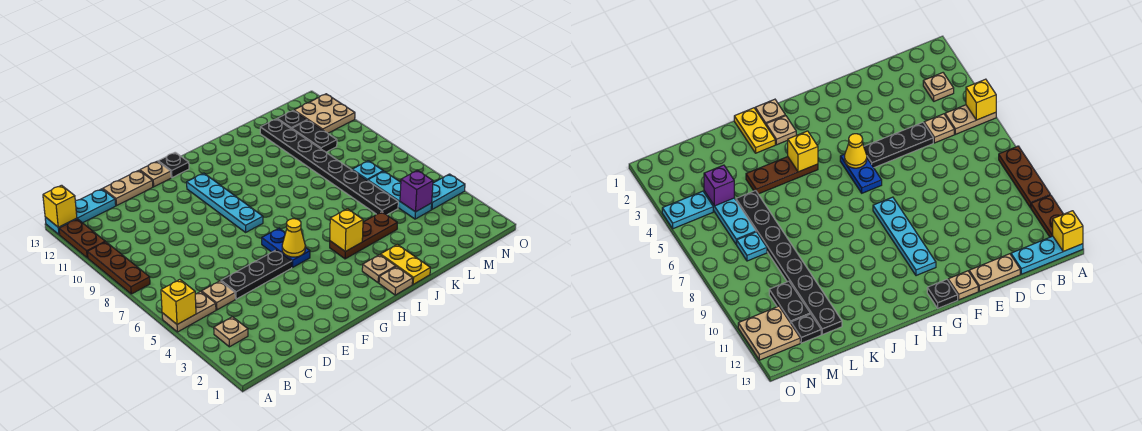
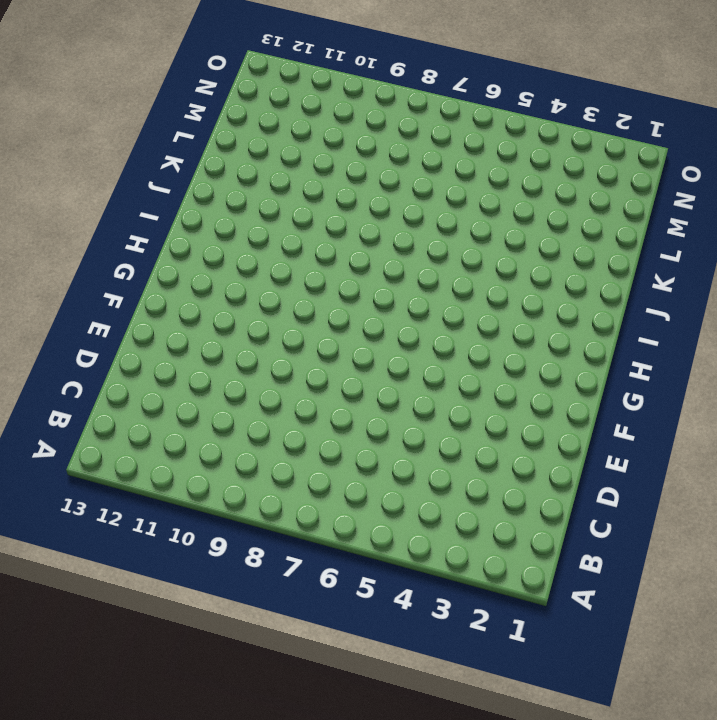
none -> tan plate A5:B5 level 1
none -> brown plate A8:A10 level 1
none -> brown plate A11:A12 level 1

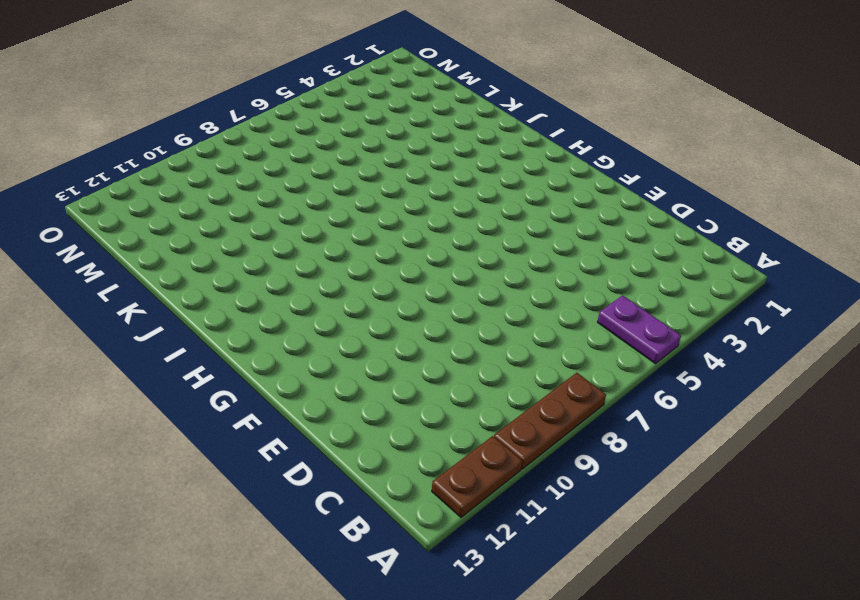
purple plate A5:B5 level 1 -> tan plate A5:B5 level 1
none -> cyan plate A13:C13 level 1
none -> tan plate B3 level 1
none -> tan plate C5 level 1

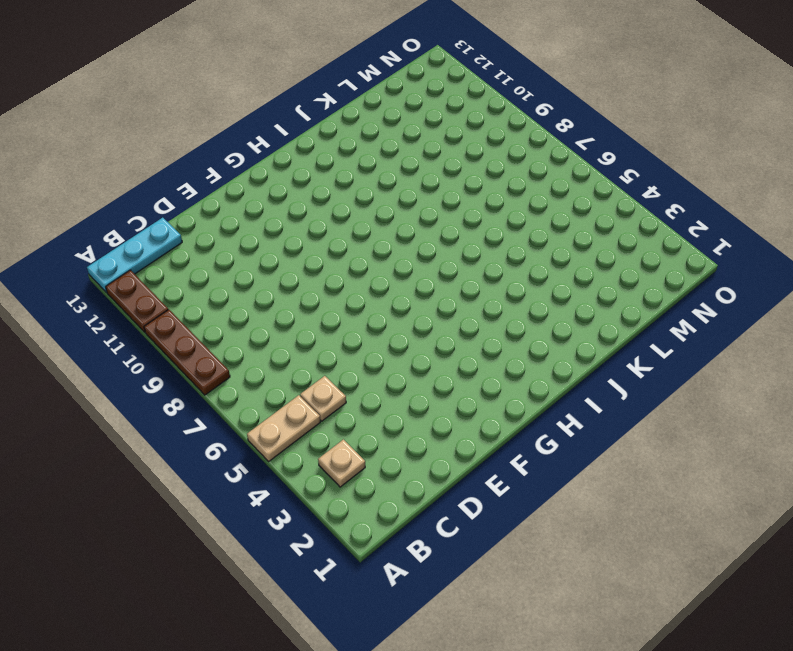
none -> black plate D5:F5 level 1
none -> tan plate D13:E13 level 1
none -> tan plate F13 level 1

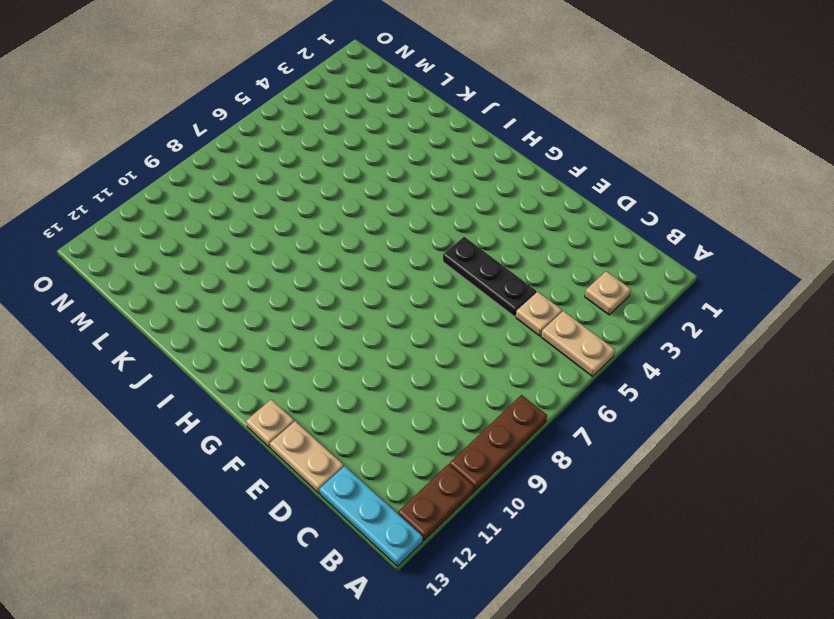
none -> blue plate G5:G6 level 1
none -> cyan plate G8:G11 level 1
none -> black plate G13 level 1

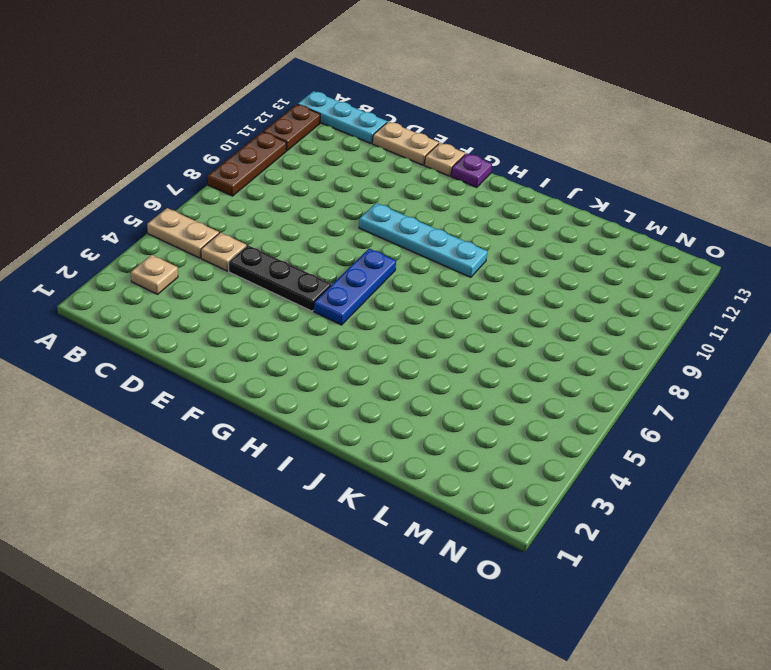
cyan plate F9:I9 level 1 -> cyan plate G8:G11 level 1
blue plate G5:G7 level 1 -> blue plate G5:G6 level 1
purple plate G13 level 1 -> black plate G13 level 1
none -> tan plate I1 level 1
none -> tan plate I2 level 1
none -> brown plate I4:K4 level 1

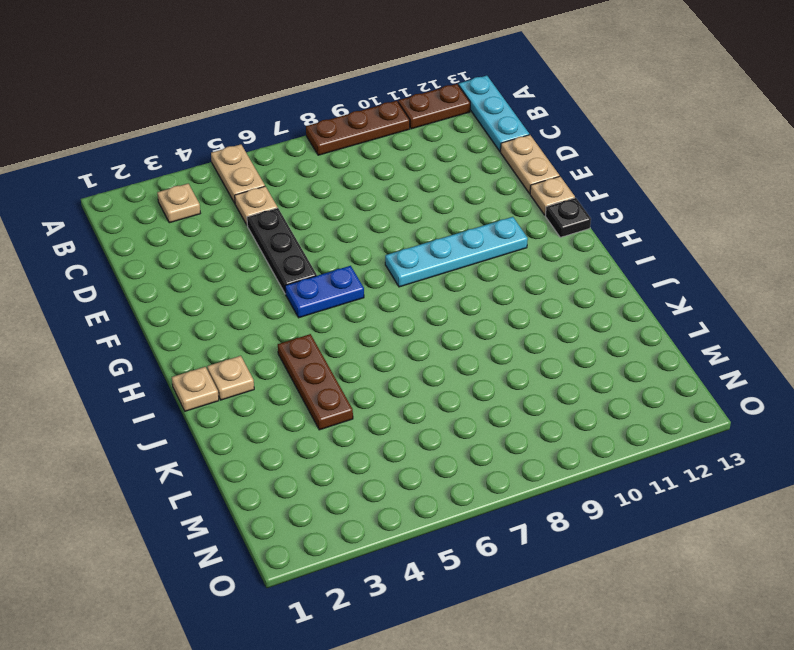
none -> yellow plate J1:J2 level 1
none -> black plate L5:L12 level 1
none -> cyan plate M4:M6 level 1

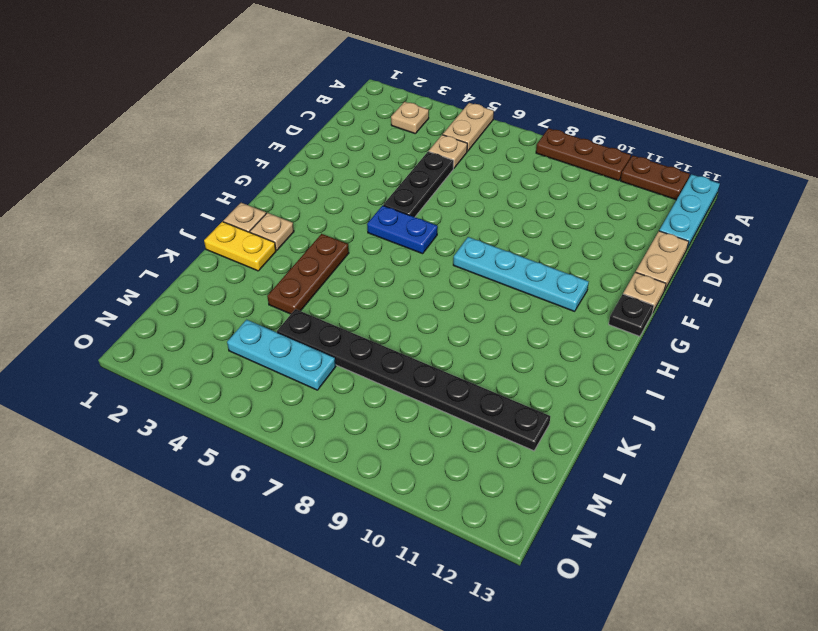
none -> cyan plate M7 level 1
none -> black plate M10:M11 level 1
none -> black plate M12 level 1

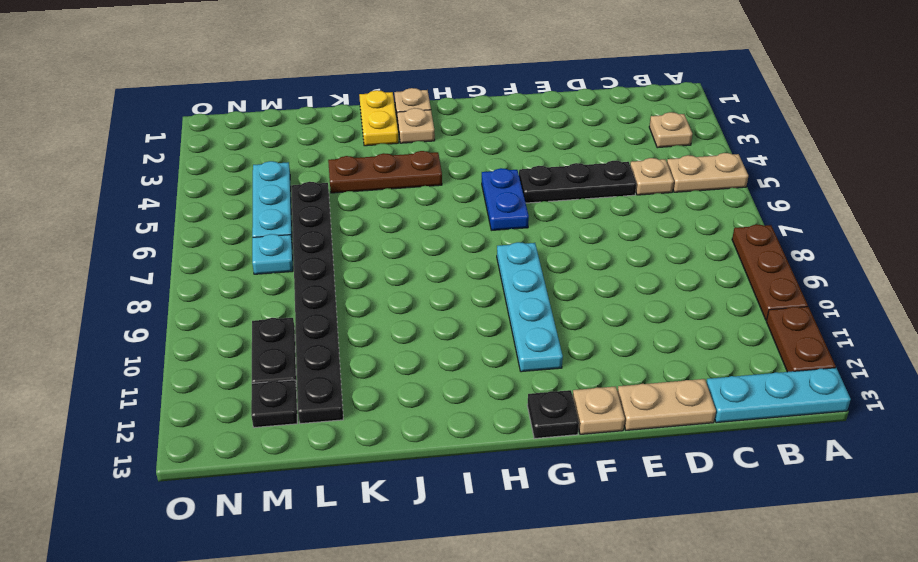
none -> cyan plate N4:O4 level 1
none -> tan plate N11:O12 level 1
none -> yellow brick A5 level 2

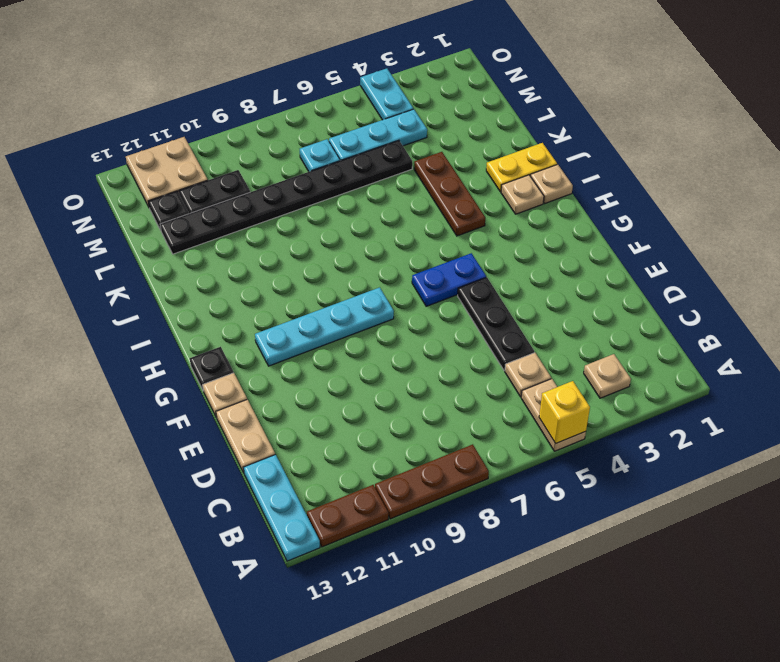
none -> yellow brick A13 level 2
none -> yellow cone G5 level 2
none -> yellow brick I4 level 2

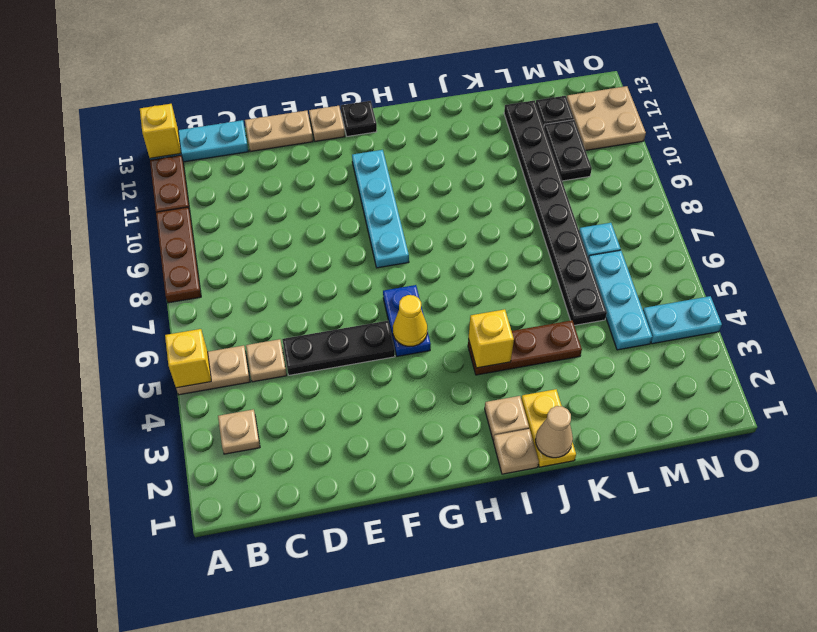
tan cone J1 level 2 -> none
none -> purple brick M4 level 2

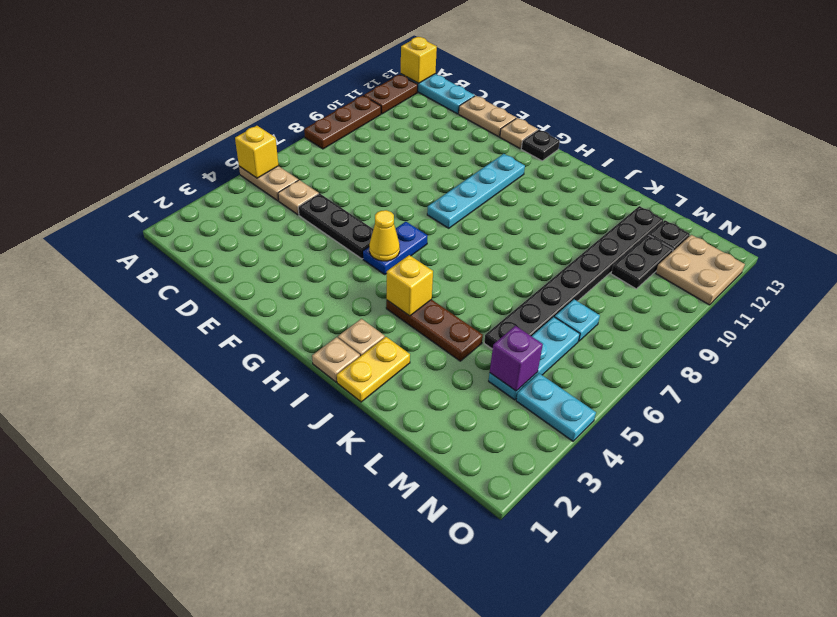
none -> tan plate B3 level 1

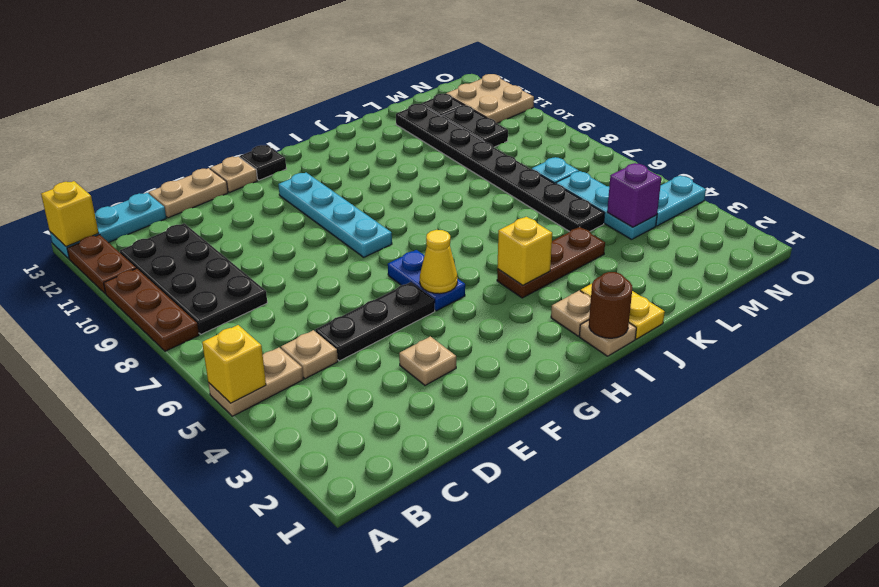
black plate B8:C11 level 1 -> none
tan plate E3 level 1 -> tan plate B3 level 1
brown round brick I1 level 2 -> none

